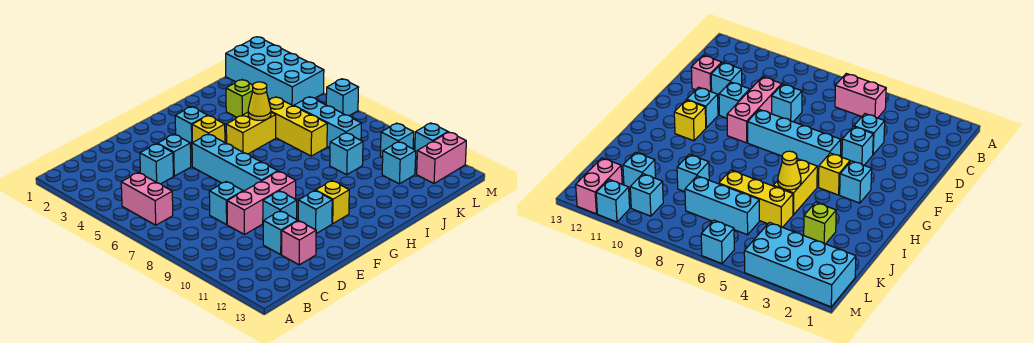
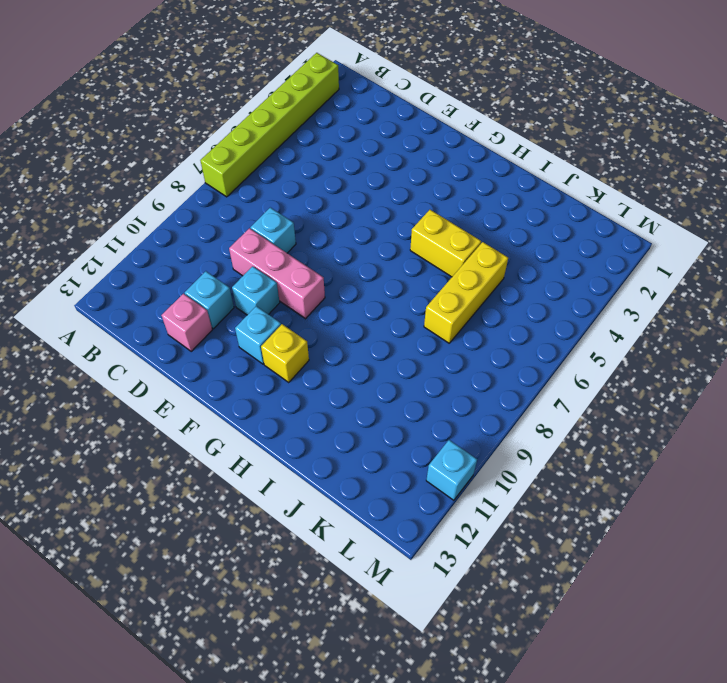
lime brick A2:A7 level 1 -> none
none -> pink brick B5:B6 level 1
none -> cyan brick D4 level 1
none -> cyan brick E4 level 1

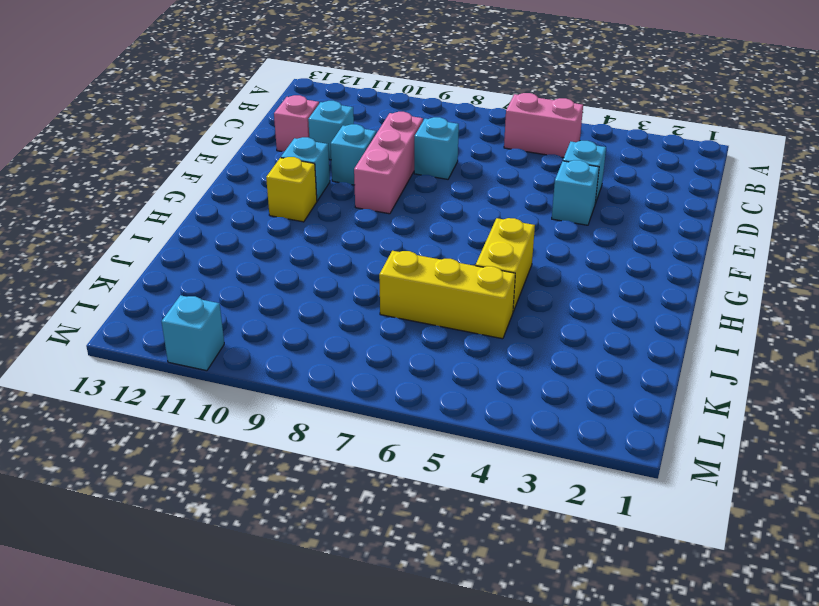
none -> cyan brick F5:F8 level 1
none -> cyan brick G3 level 1
none -> yellow brick G4 level 1

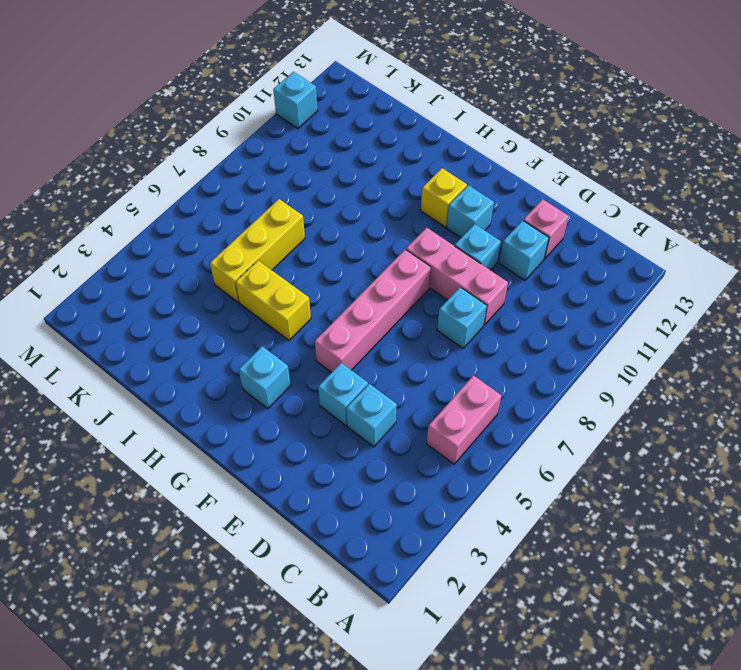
pink brick F5:F8 level 1 -> cyan brick F5:F8 level 1
none -> yellow brick G4 level 1
none -> lime brick J3 level 1
none -> cyan brick J9 level 1

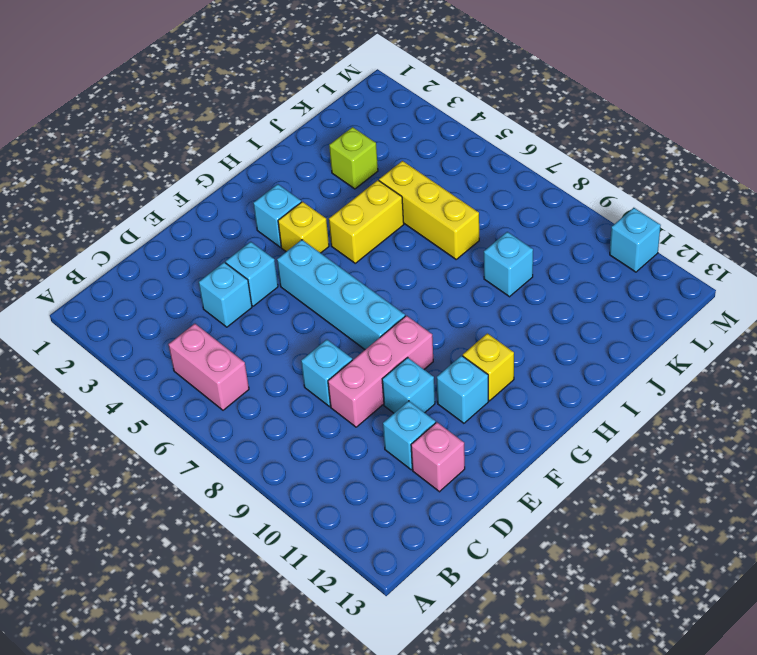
none -> cyan brick K6:K8 level 1
none -> cyan brick K11 level 1
none -> cyan brick L1:M4 level 1

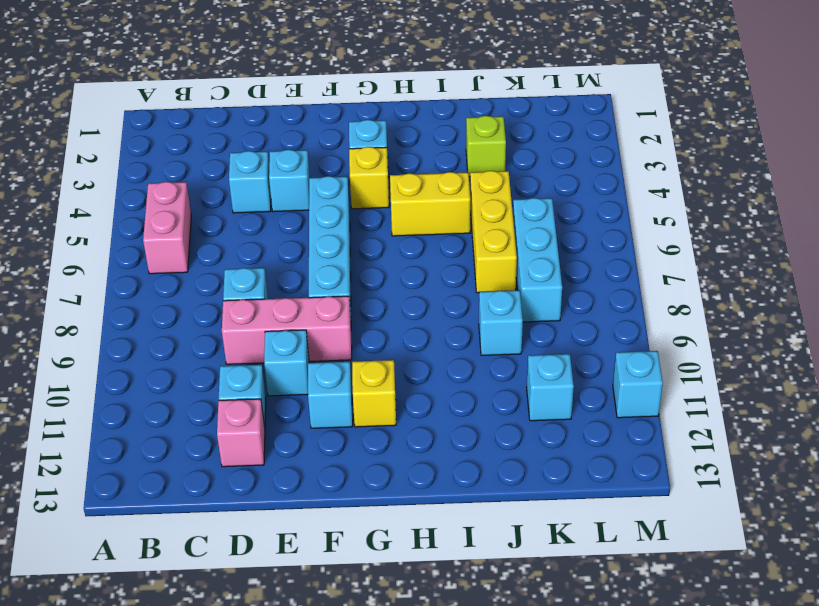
none -> cyan brick L1:M4 level 1
none -> cyan brick L10 level 1
none -> pink brick L12:M12 level 1

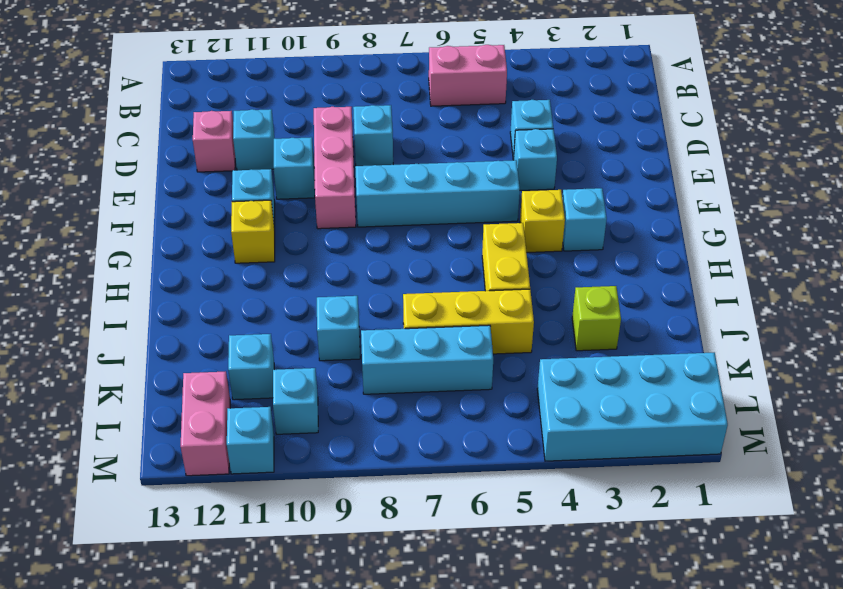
none -> cyan brick M6 level 1
none -> yellow cone I5 level 2

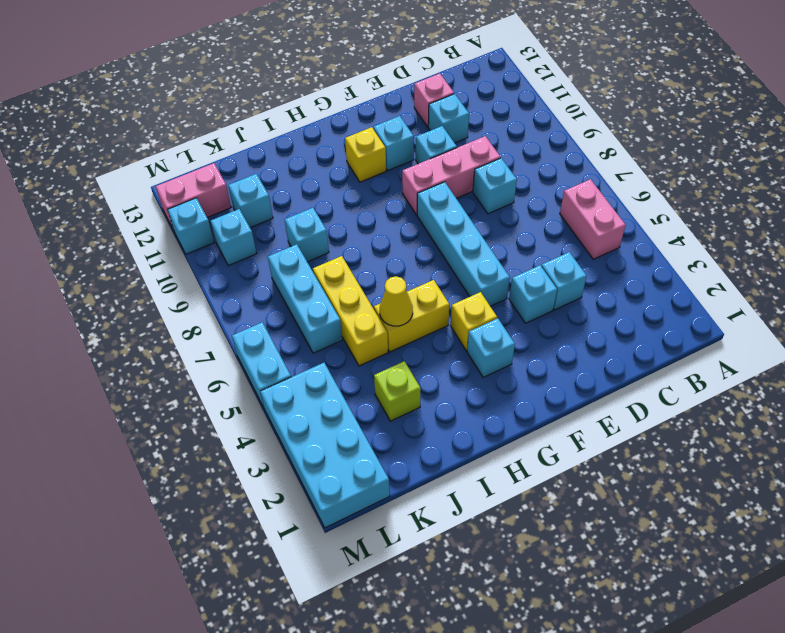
cyan brick M5:M6 level 1 -> cyan brick M6 level 1

